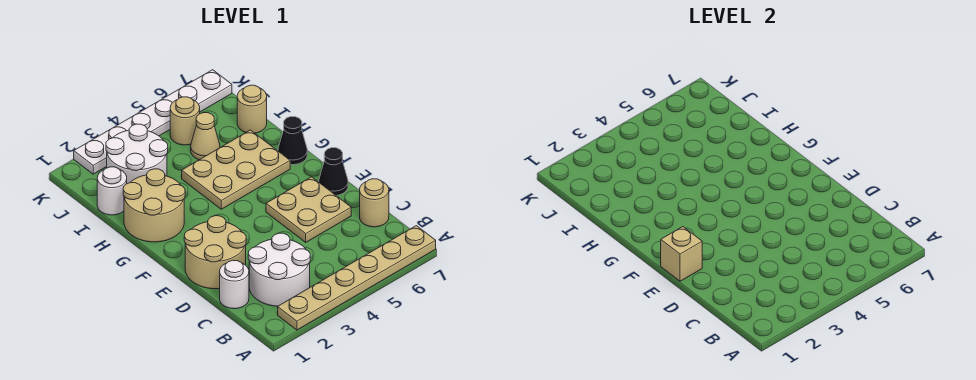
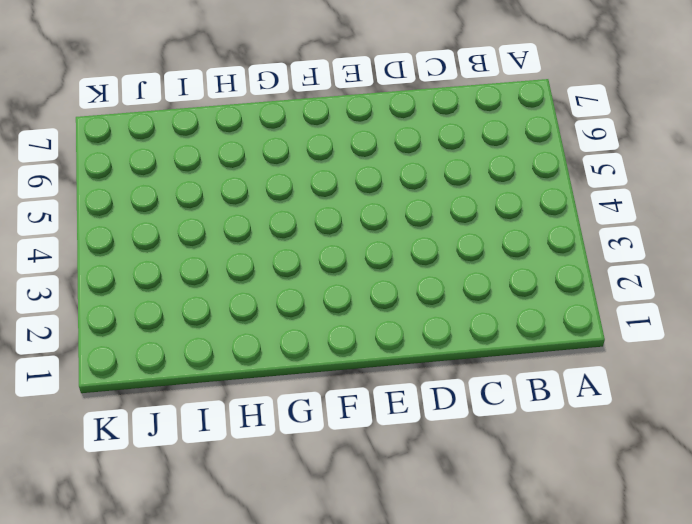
none -> tan plate A2:A7 level 1
none -> white round brick B2:C3 level 1
none -> white round brick C1 level 1

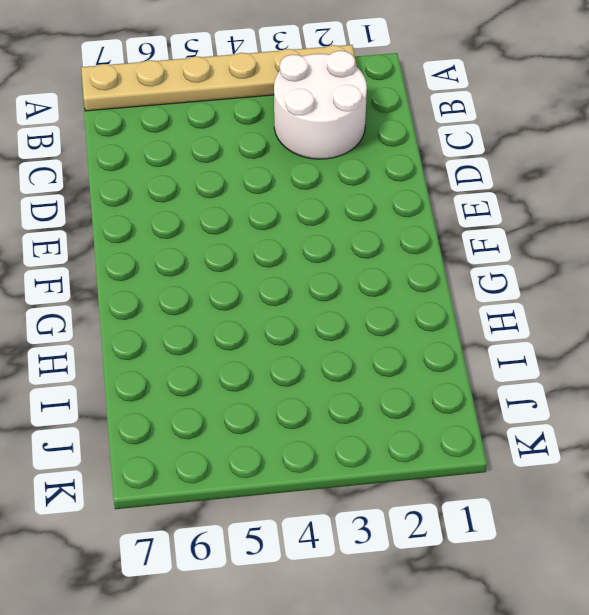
none -> white round brick C1 level 1
none -> tan round brick C7 level 1
none -> tan round brick D1:E2 level 1

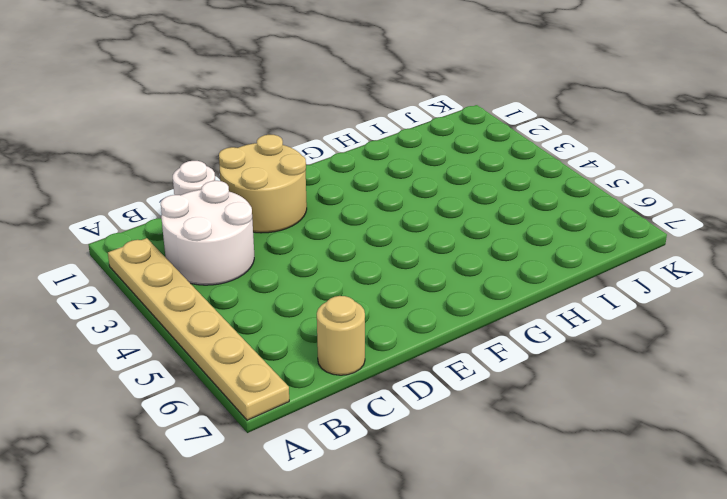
none -> tan plate D5:E6 level 1
none -> black cone E7 level 1
none -> tan round brick G1:H2 level 1

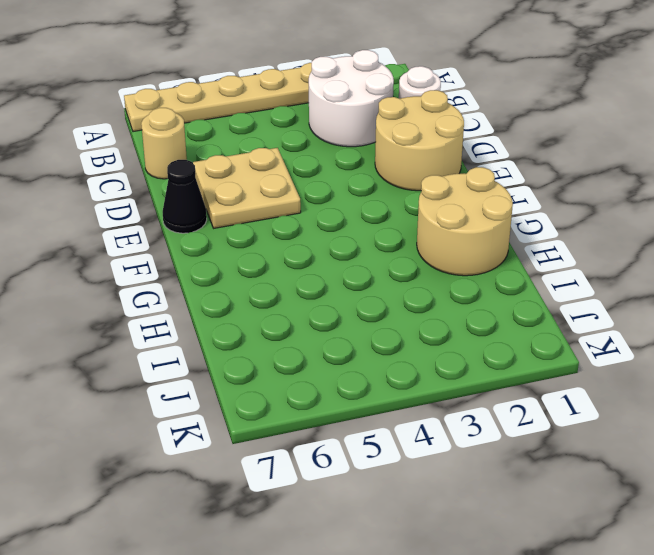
none -> tan plate G4:H6 level 1
none -> black cone G7 level 1
none -> white round brick I1 level 1

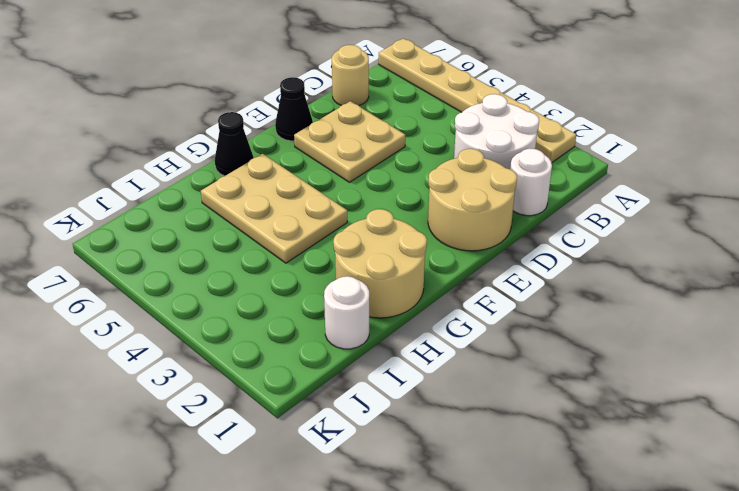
none -> white round brick I2:J3 level 1
none -> tan cone I5 level 1
none -> tan round brick I7 level 1

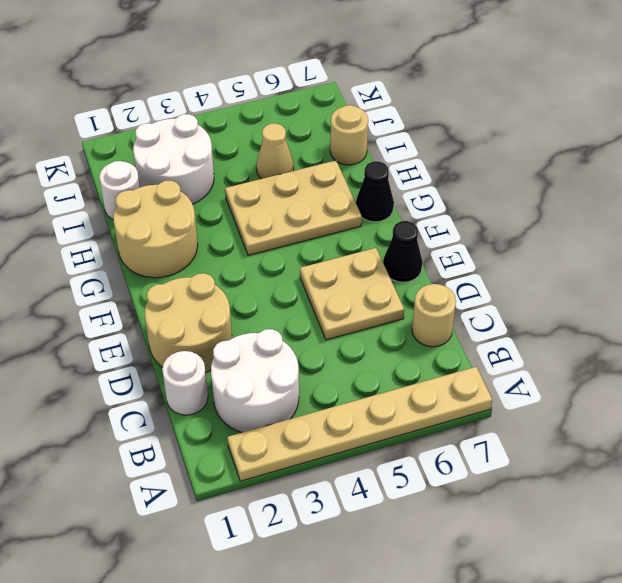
none -> tan round brick J5 level 1
none -> white plate K2:K7 level 1
none -> tan brick E1 level 2

